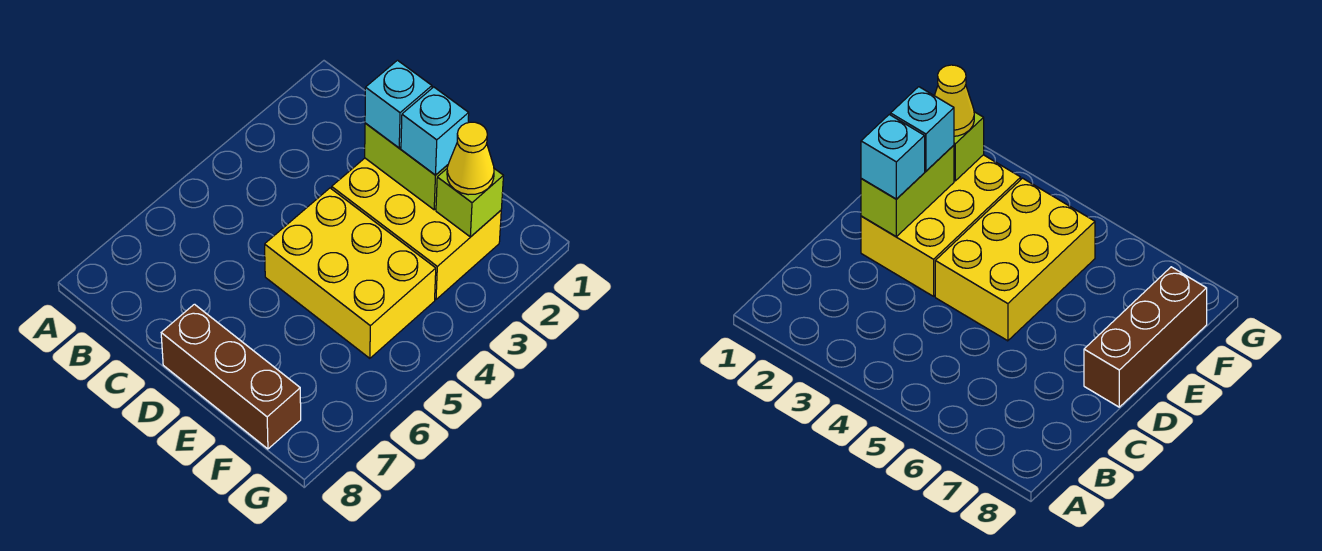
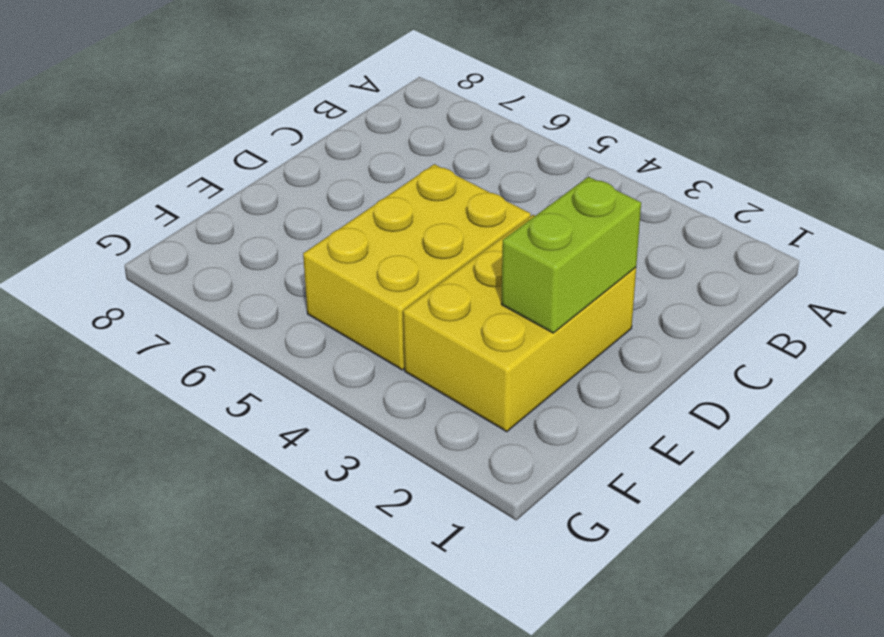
none -> brown brick D8:F8 level 1
none -> lime brick F2 level 2

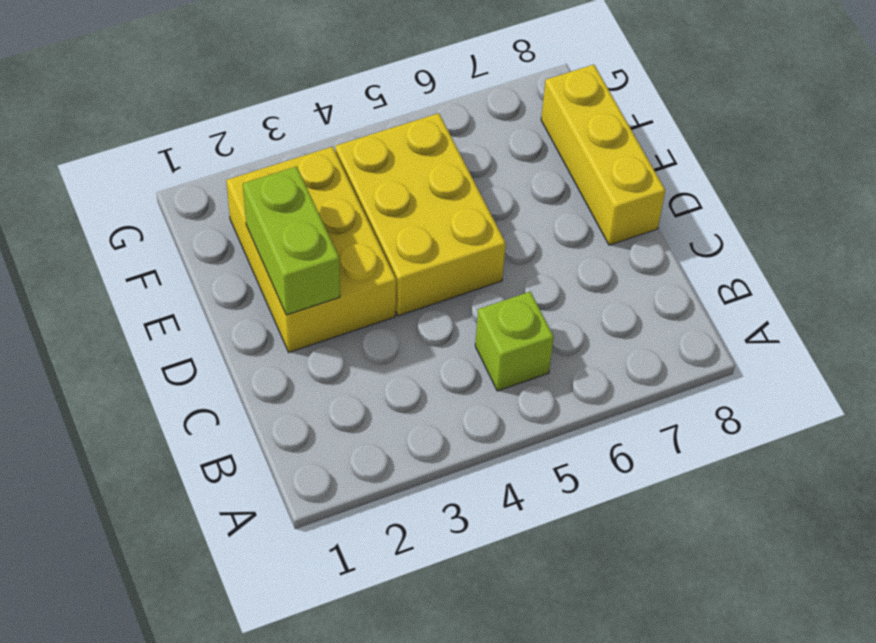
lime brick B5 level 1 -> lime brick F2 level 2
yellow brick D8:F8 level 1 -> brown brick D8:F8 level 1
none -> cyan brick D2 level 3
none -> cyan brick E2 level 3

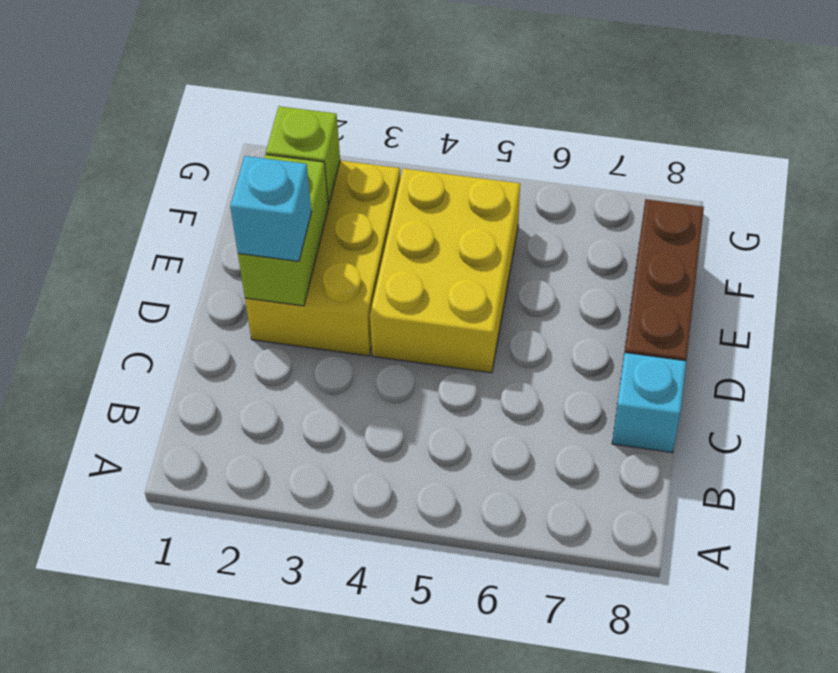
cyan brick C8 level 1 -> cyan brick E2 level 3
none -> yellow cone F2 level 3

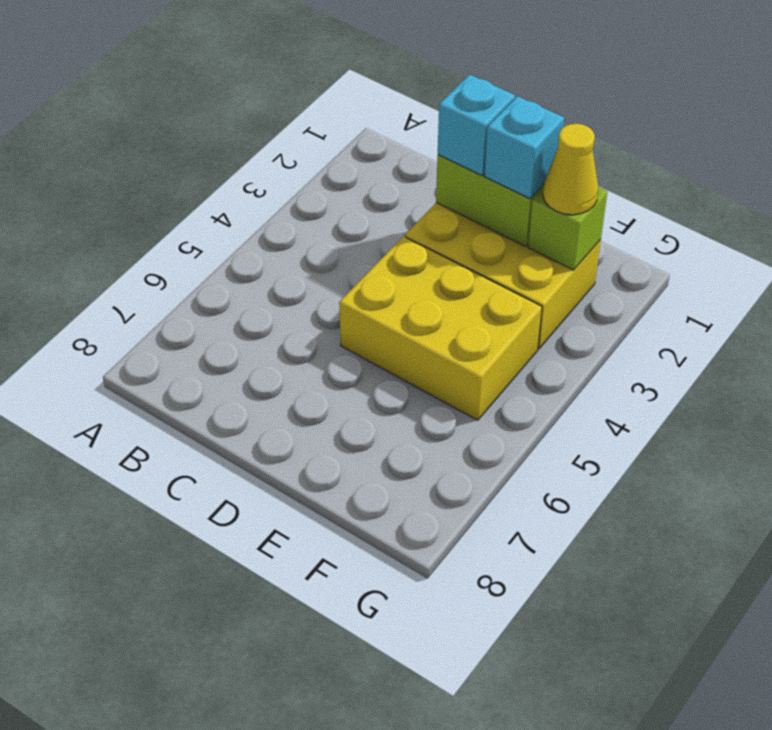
none -> brown brick D8:F8 level 1

